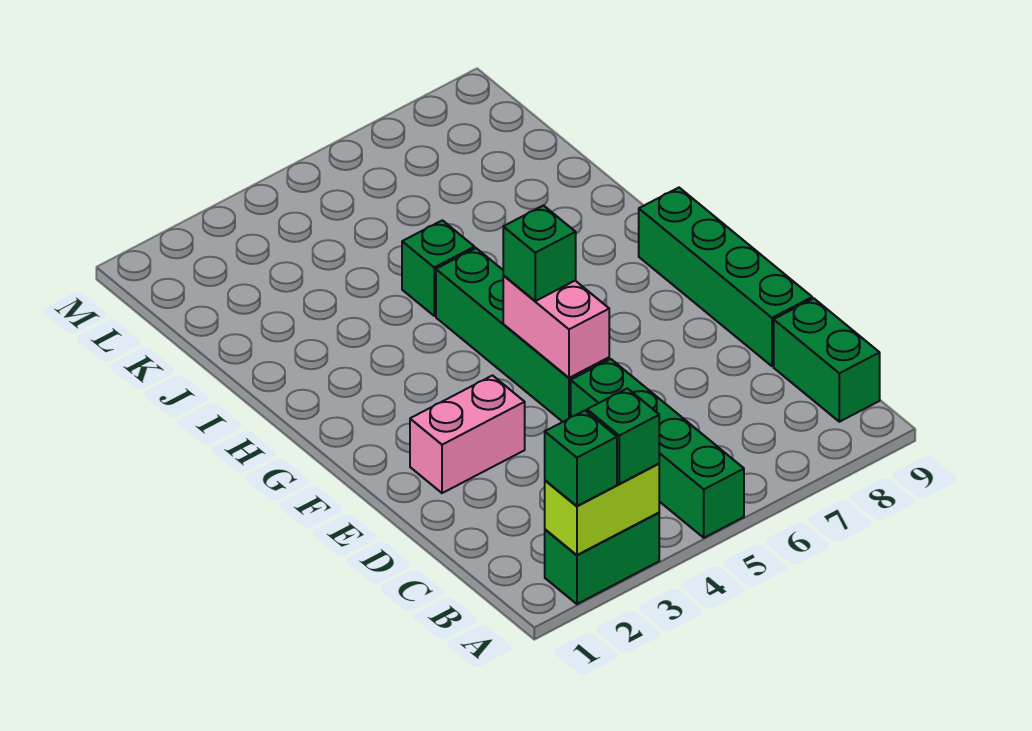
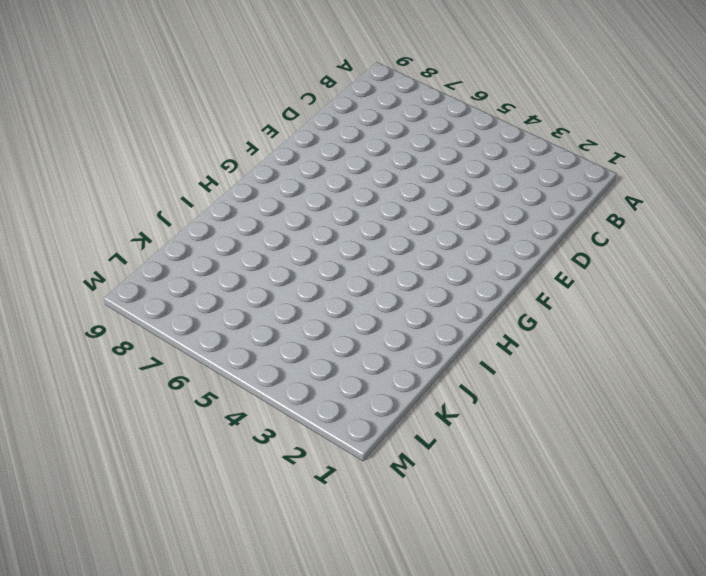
none -> green brick A2:A3 level 1
none -> green brick A5:D5 level 1
none -> green brick B9:C9 level 1

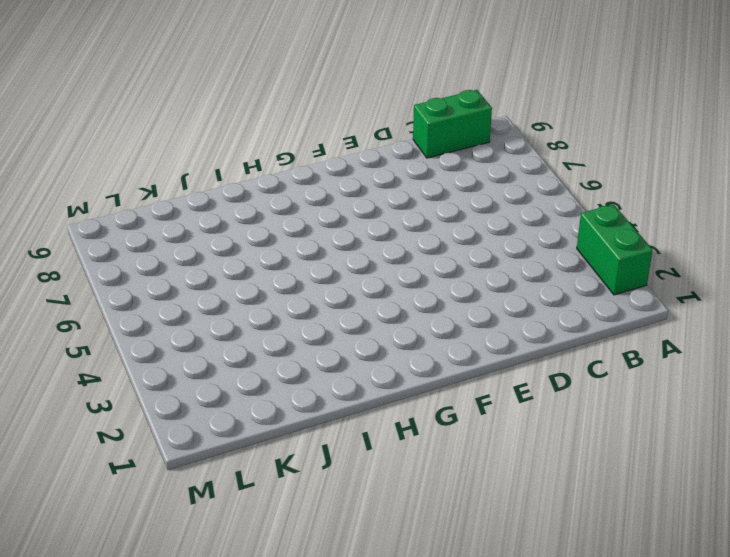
none -> green brick A5:D5 level 1
none -> green brick D9:G9 level 1
none -> pink brick E2:E3 level 1

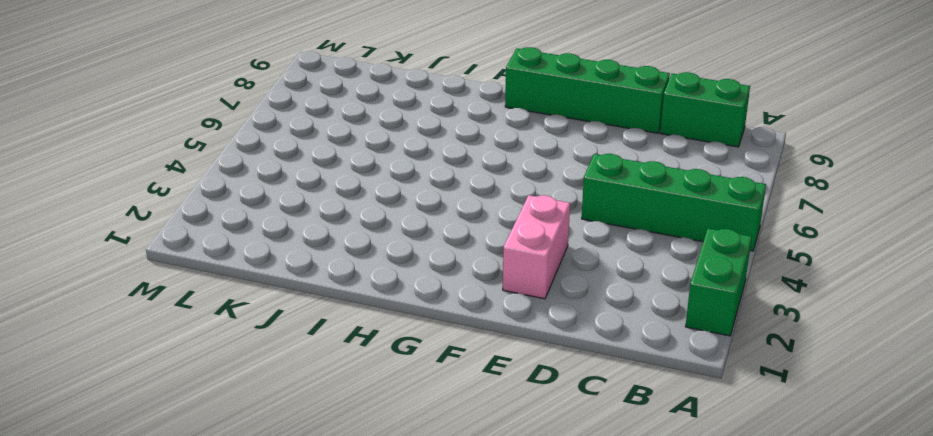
none -> green brick E5:H5 level 1
none -> green brick I5 level 1
none -> lime brick A2:A3 level 2

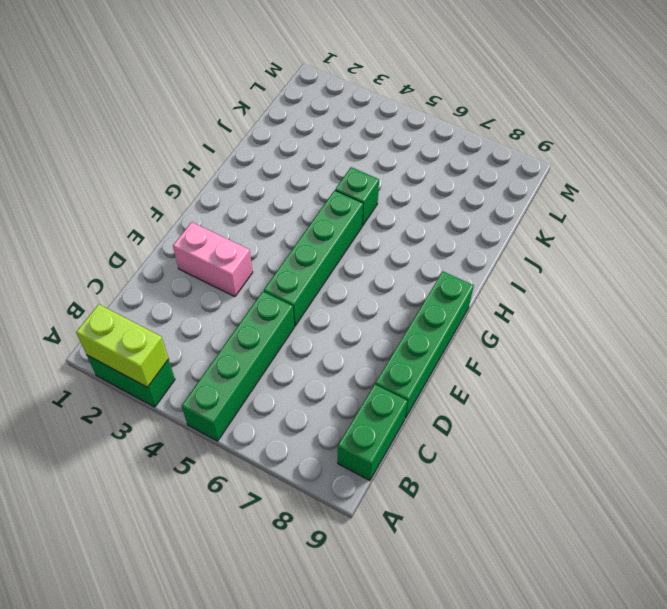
none -> pink brick E5:F5 level 2
none -> green brick A2 level 3
none -> green brick A3 level 3

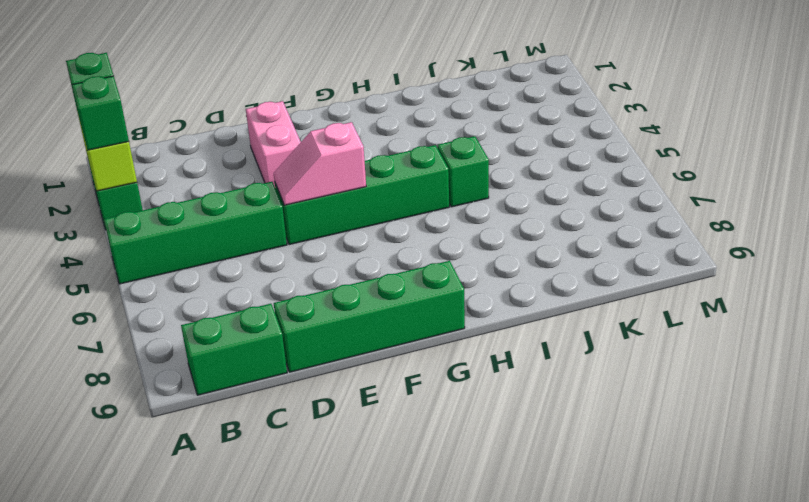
pink slope E5:F5 level 2 top F -> pink brick E5:F5 level 2
none -> green brick F5 level 3

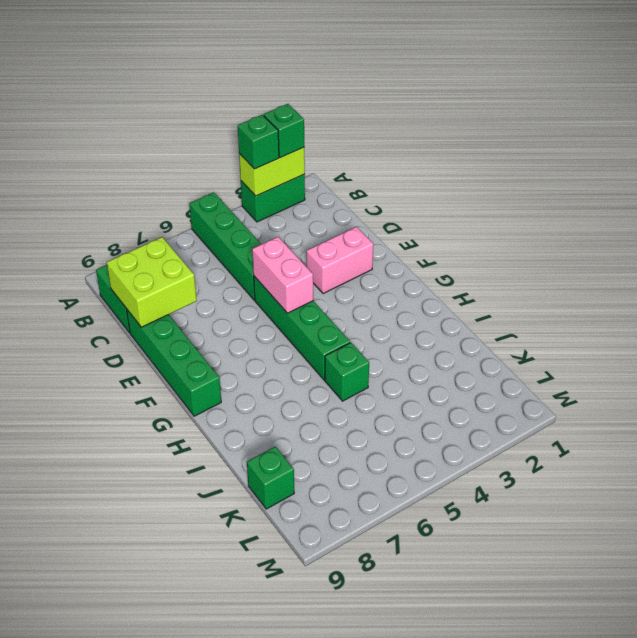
lime brick C8:D9 level 2 -> none
green brick K9 level 1 -> green brick F5 level 3

